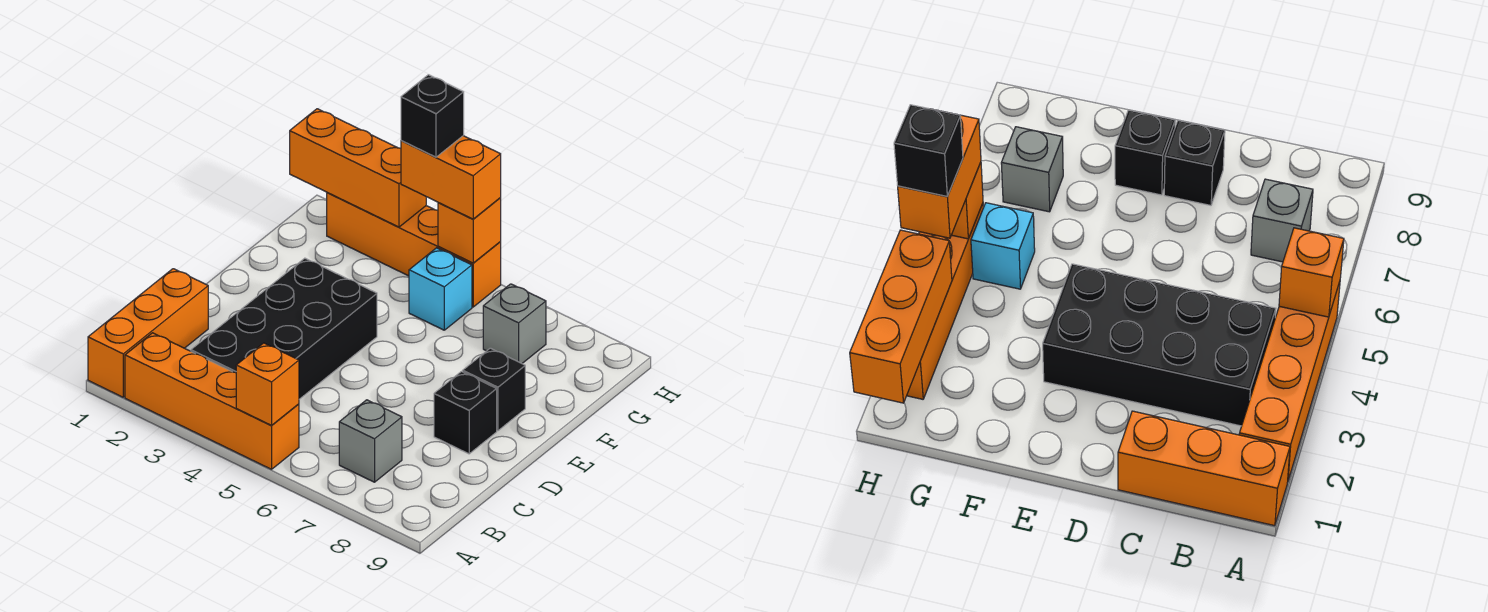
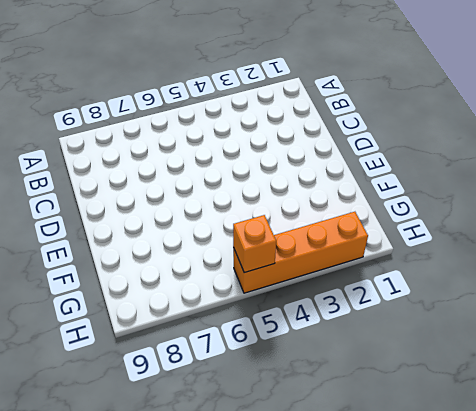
none -> orange brick A1:C1 level 1
none -> orange brick A2:A5 level 1
none -> black brick B3:E4 level 1

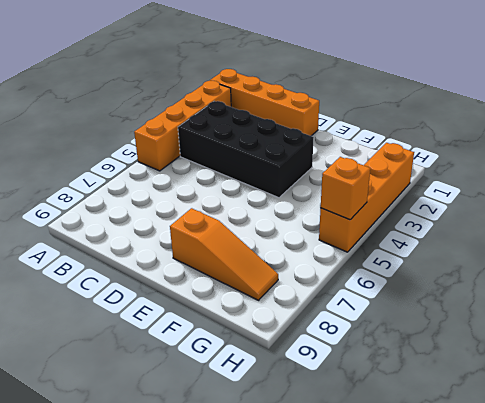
orange brick A1:D1 level 1 -> orange brick A1:C1 level 1
orange slope E8:G8 level 1 top E -> black brick E8 level 1
none -> grey brick B7 level 1
none -> black brick D8 level 1
none -> cyan brick G5 level 1

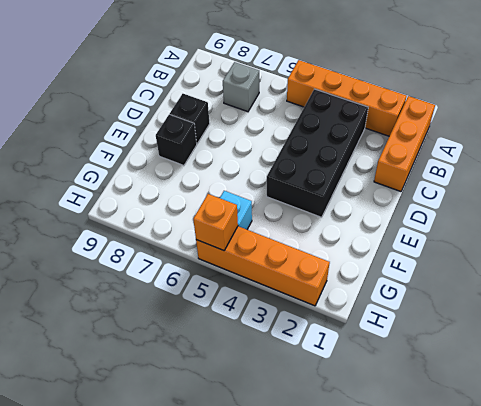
none -> grey brick G7 level 1
none -> orange brick A5 level 2
none -> orange brick H1:H3 level 2

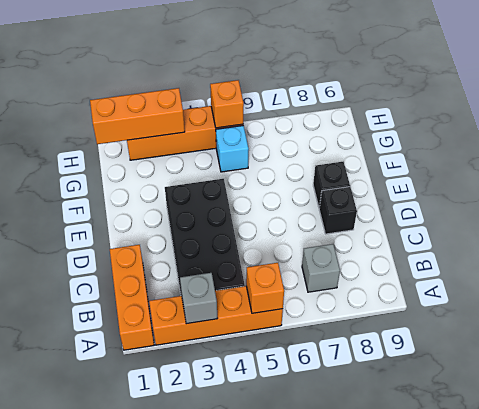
grey brick A3 level 2 -> grey brick G7 level 1
none -> orange brick H4:H5 level 3
none -> black brick H4 level 4

